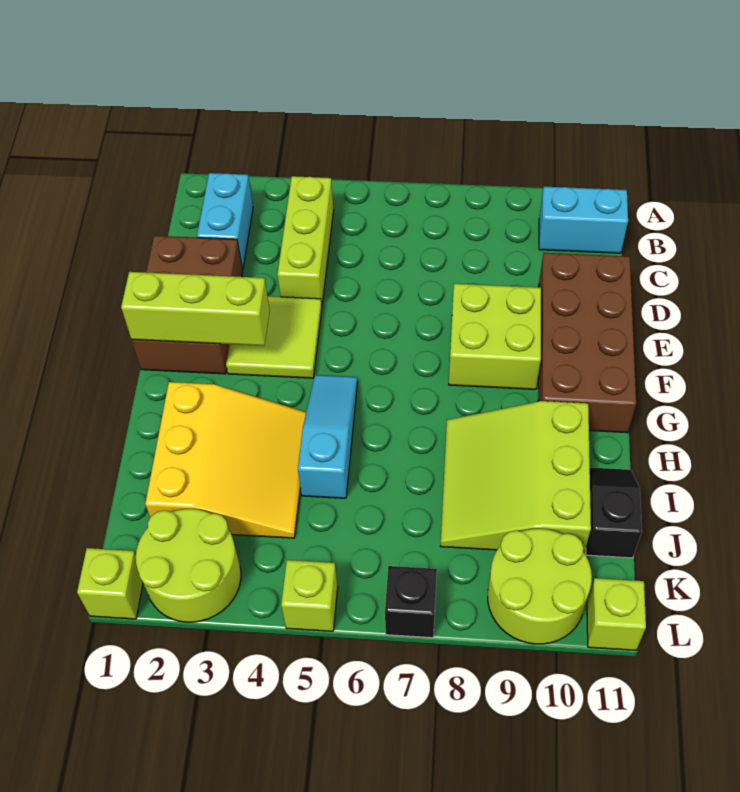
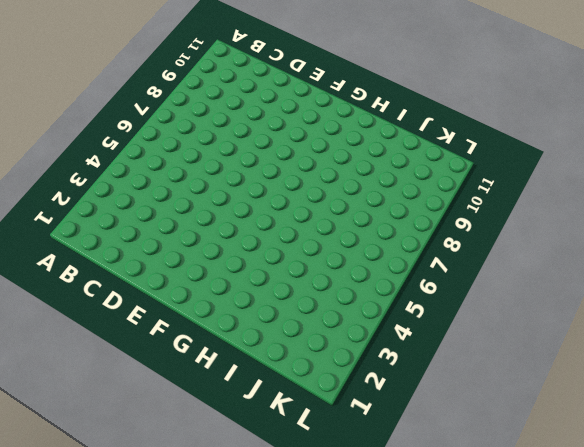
none -> cyan brick B2:C2 level 1
none -> lime brick B4:D4 level 1
none -> cyan brick B10:B11 level 1

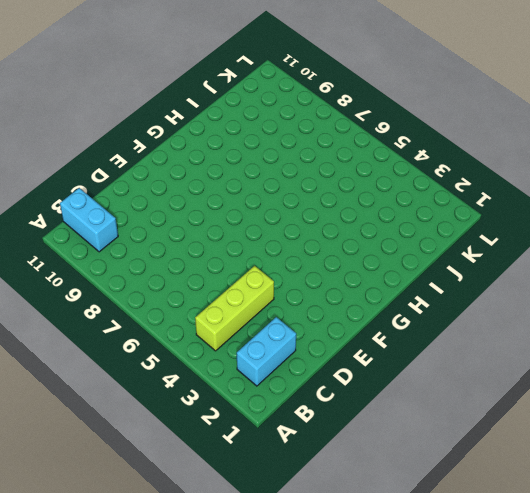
none -> brown brick D1:F2 level 1
none -> brown brick D10:G11 level 1
none -> lime tile E3:F4 level 1

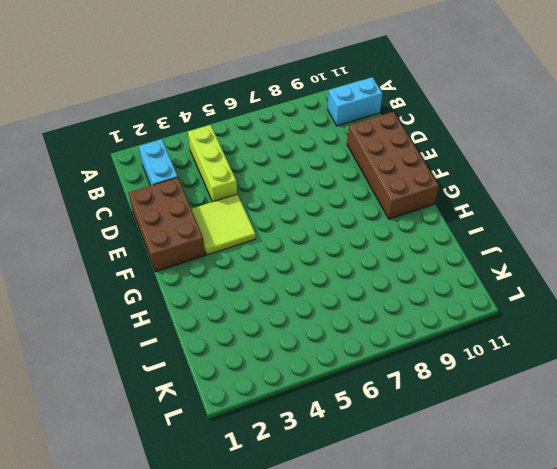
none -> lime brick E8:F9 level 1
none -> cyan slope G5:I5 level 1 top I
none -> yellow slope H2:J4 level 1 top 2

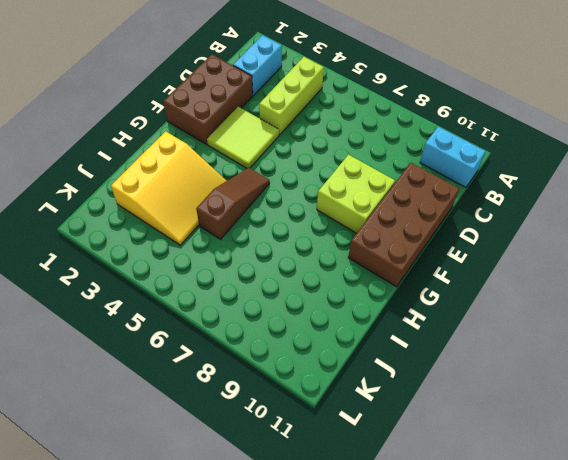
brown slope G5:I5 level 1 top I -> cyan slope G5:I5 level 1 top I
none -> lime slope H8:J10 level 1 top 10
none -> black slope I11:J11 level 1 top J
none -> lime round brick K2:L3 level 1

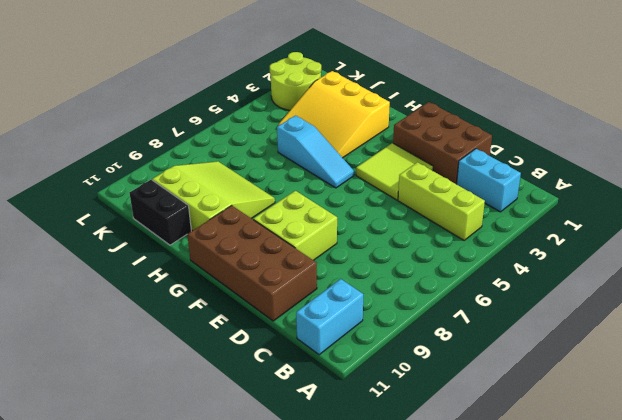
black brick I11:J11 level 1 -> black slope I11:J11 level 1 top J
none -> lime round brick K9:L10 level 1
none -> lime brick L1 level 1
none -> lime brick L5 level 1

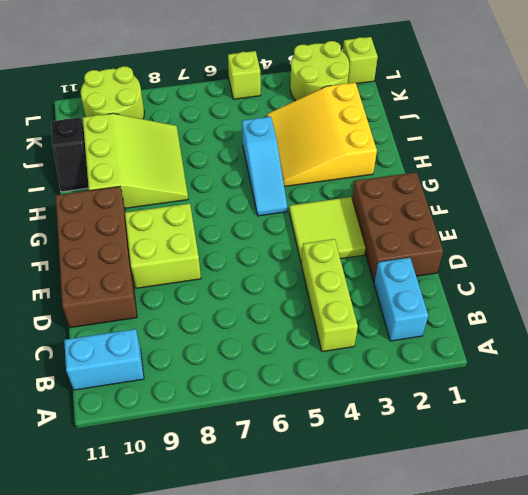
none -> black brick L7 level 1
none -> lime brick L11 level 1
none -> lime brick F1:F3 level 2

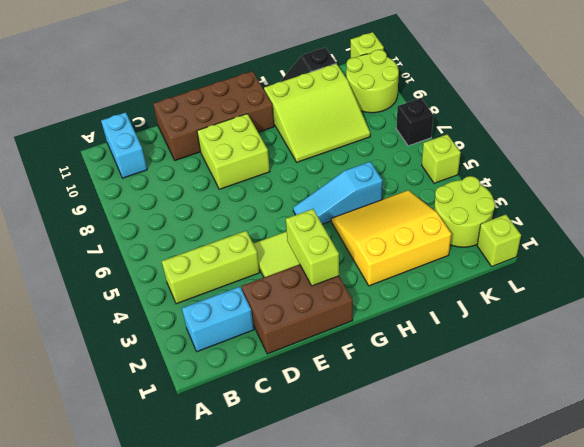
lime brick F2:F3 level 2 -> lime brick F1:F3 level 2

